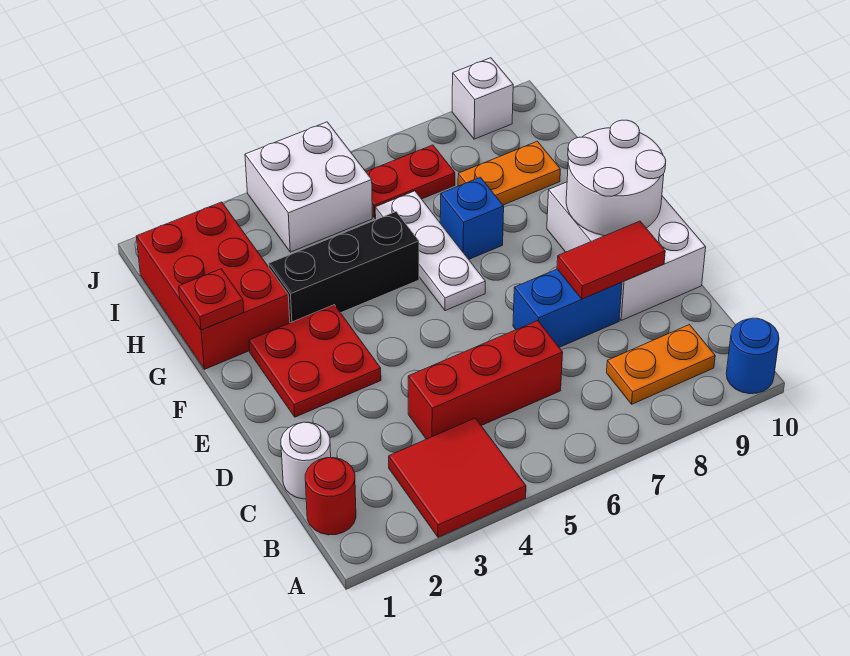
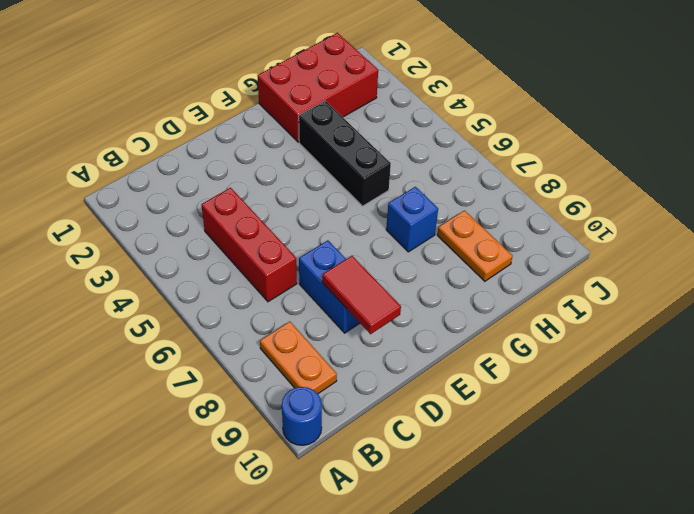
none -> red tile A3:B4 level 1
none -> red round brick B1 level 1
none -> white round brick C1 level 1

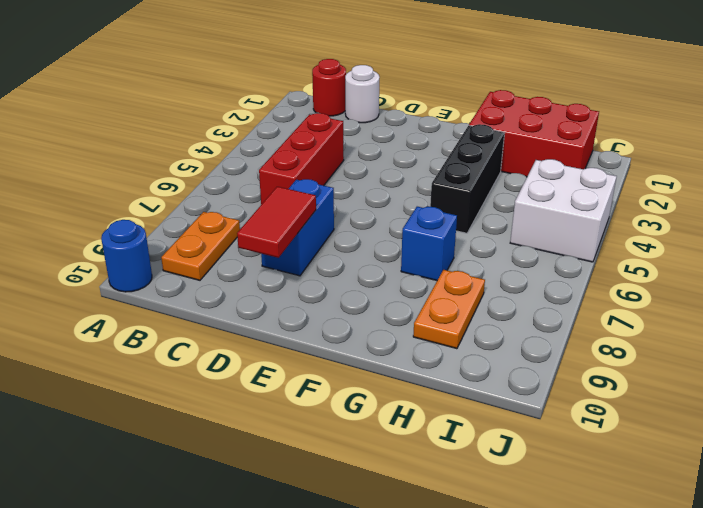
none -> red tile A3:B4 level 1
none -> white brick D9:F10 level 1
none -> red plate E2:F3 level 1

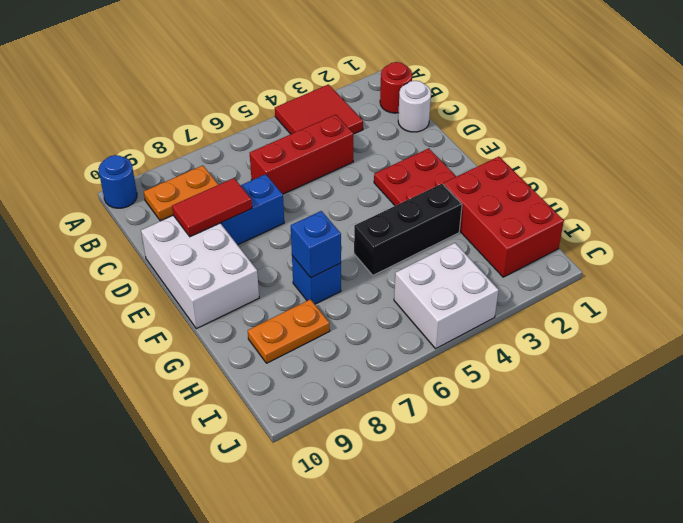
blue brick G7 level 2 -> none
none -> white plate F6:H6 level 1
none -> red plate I6:I7 level 1
none -> white brick J9 level 1

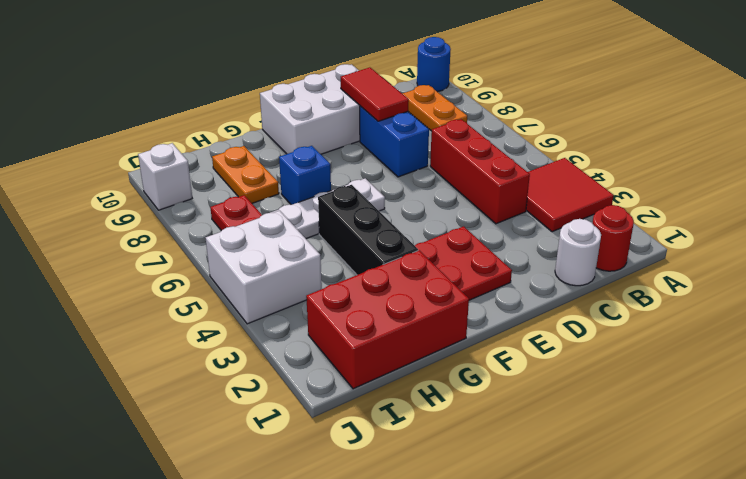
none -> white round brick E9:F10 level 2
none -> red plate G1 level 2

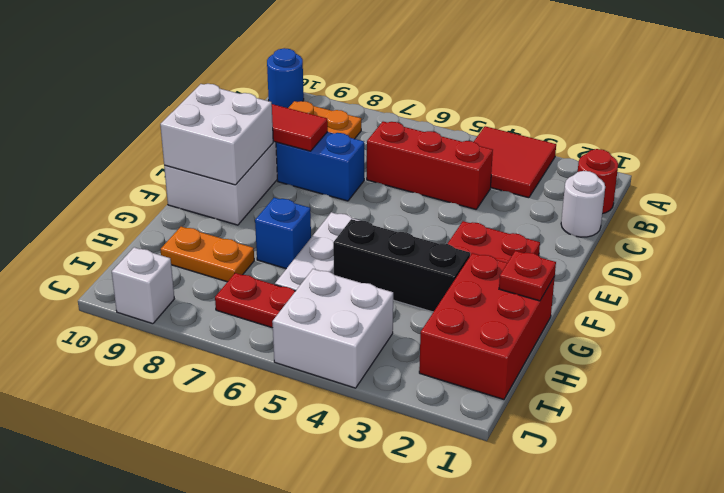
white brick E9:F10 level 2 -> white round brick E9:F10 level 2

